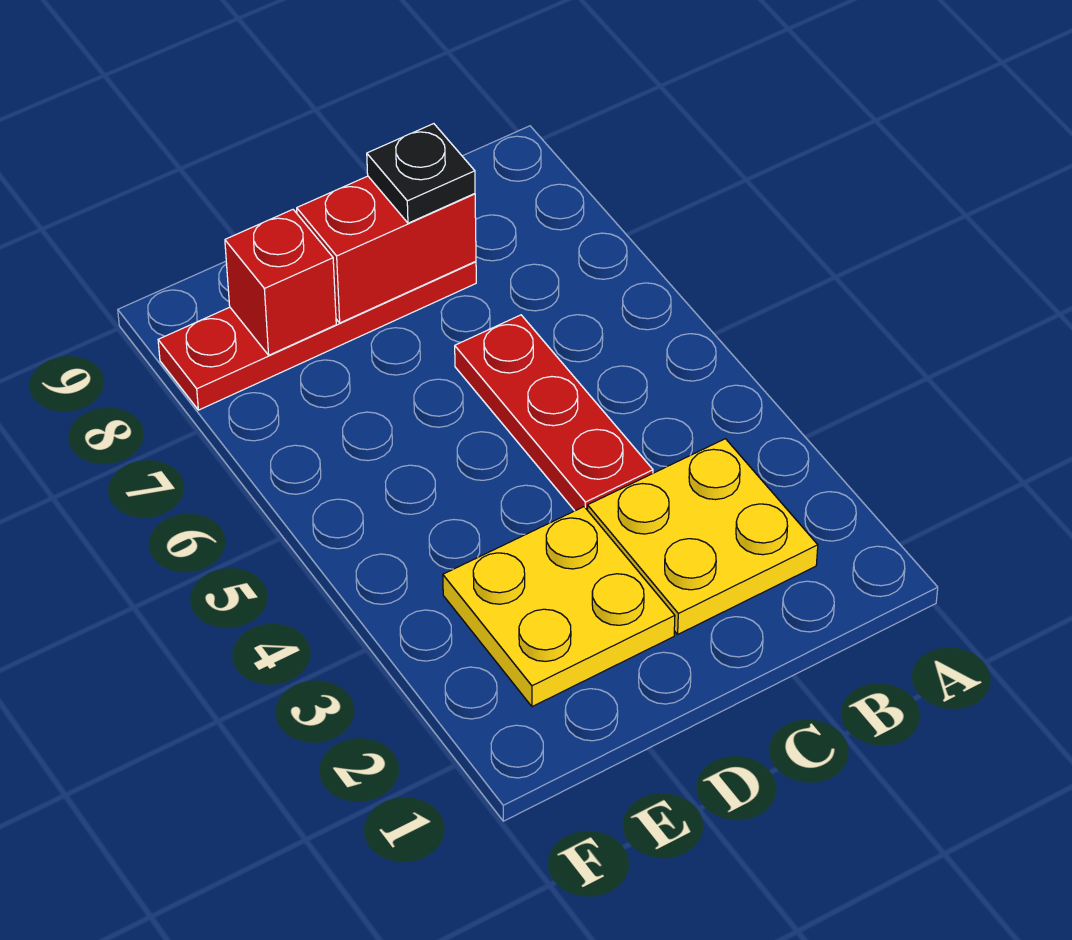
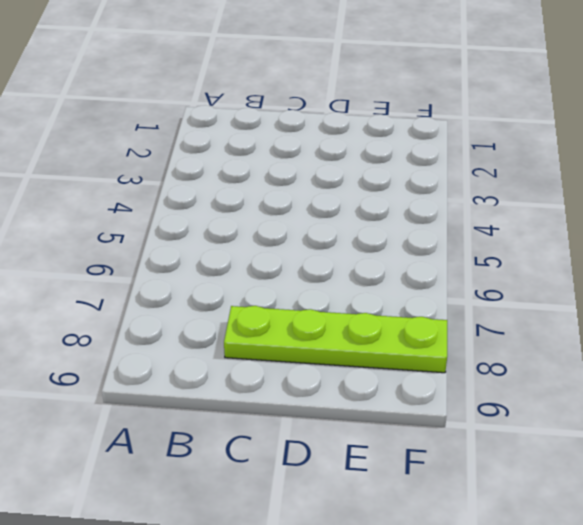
lime plate C8:F8 level 1 -> red plate C8:F8 level 1
none -> yellow plate B2:C3 level 1
none -> red plate C4:C6 level 1

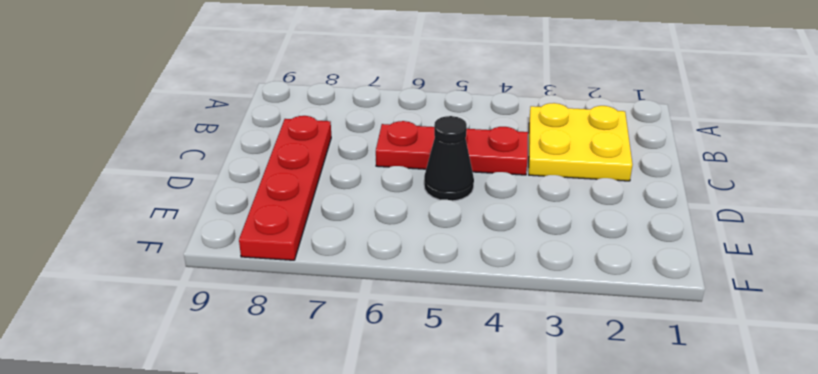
black cone D5 level 1 -> none
none -> yellow plate D2:E3 level 1
none -> red brick C8:D8 level 2

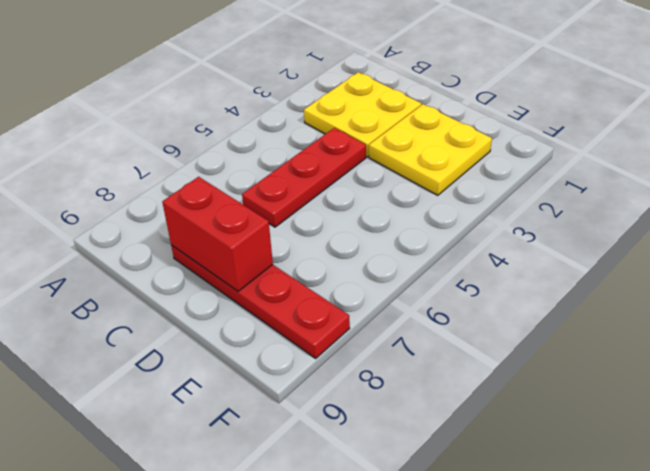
none -> red brick E8 level 2
none -> black plate C8 level 3

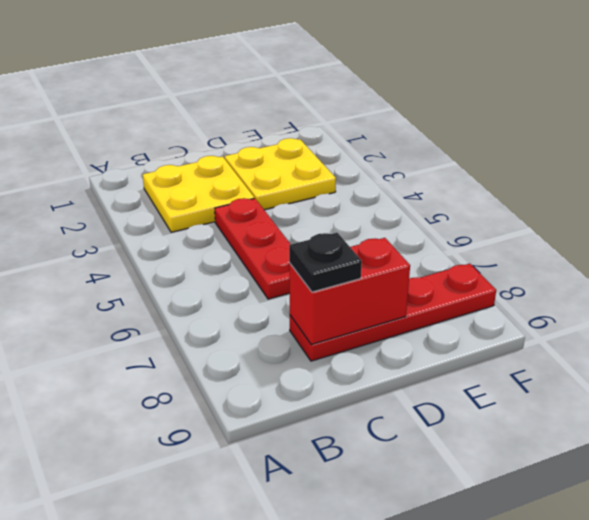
none -> red brick E8 level 2

